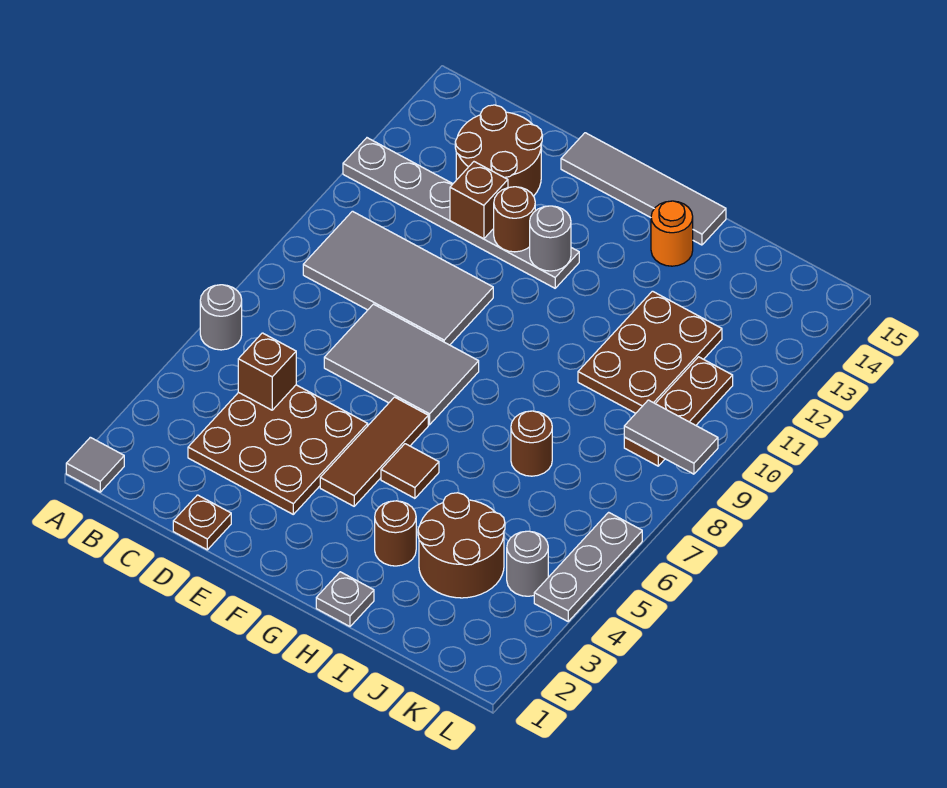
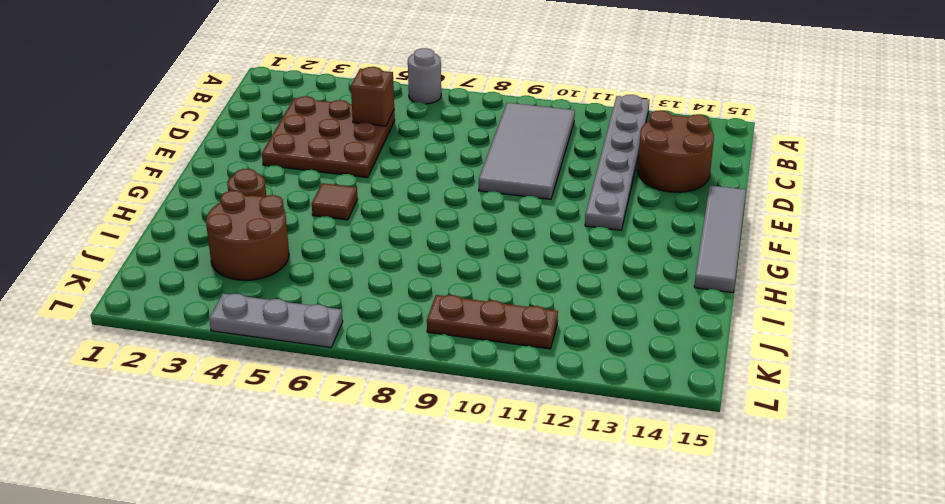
none -> grey tile A1 level 1
none -> brown plate D1 level 1
none -> grey tile D7:F8 level 1

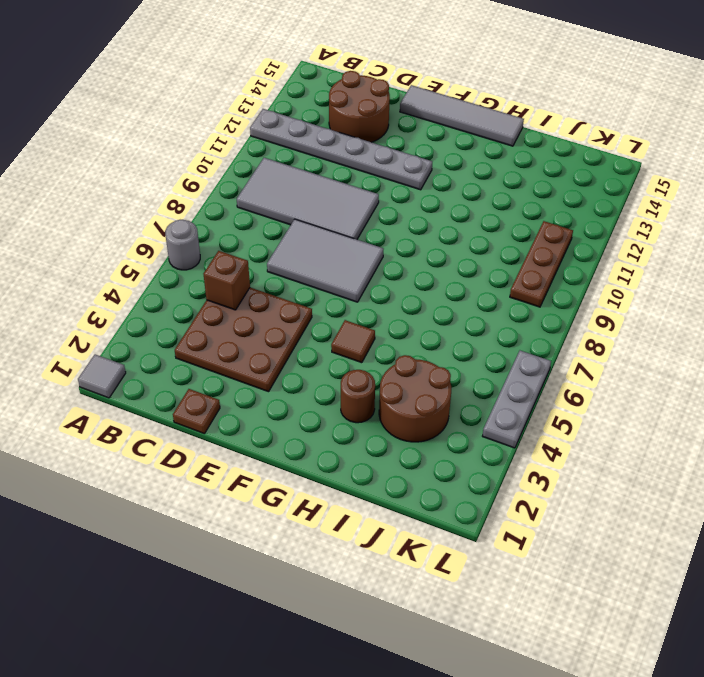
none -> brown tile F4:F6 level 1
none -> grey plate H1 level 1
none -> orange round brick H14 level 1

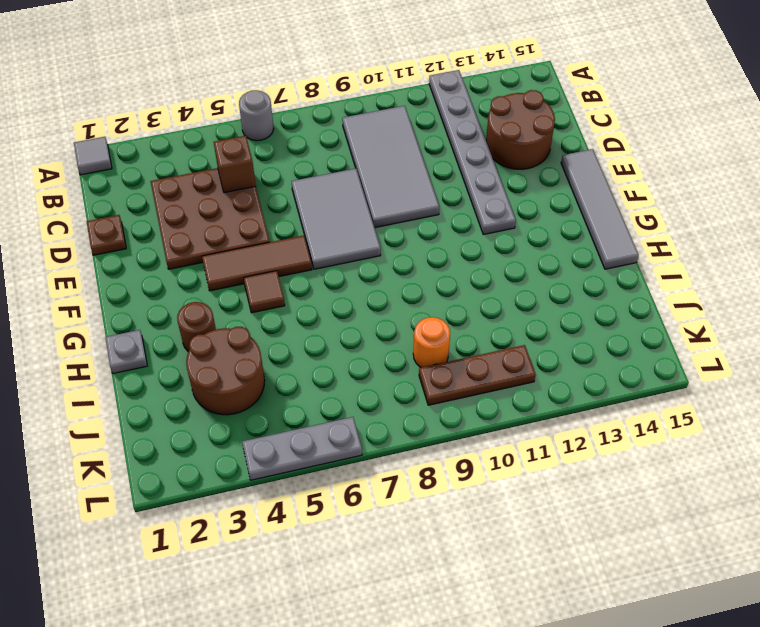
orange round brick J9 level 1 -> orange round brick H14 level 1
none -> brown round brick I7 level 1
none -> brown plate I10:J12 level 1
none -> grey round brick K4 level 1

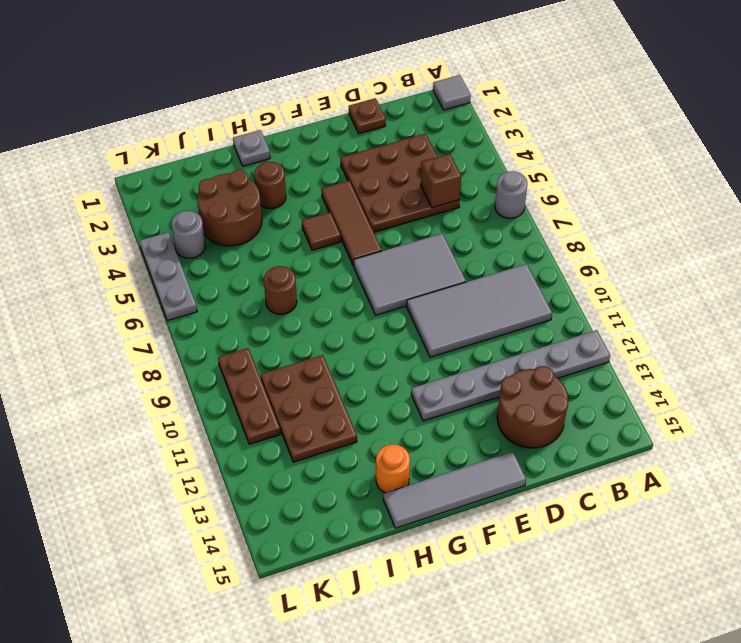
none -> brown brick D12 level 2
none -> brown round brick E12 level 2
none -> grey round brick F12 level 2

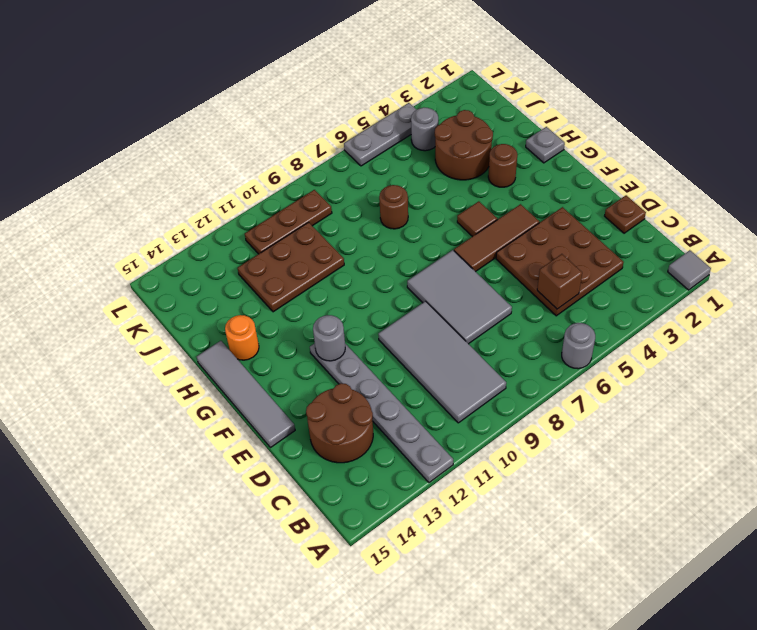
none -> brown brick D12 level 2
none -> brown round brick E12 level 2
none -> grey tile K9:L9 level 2

